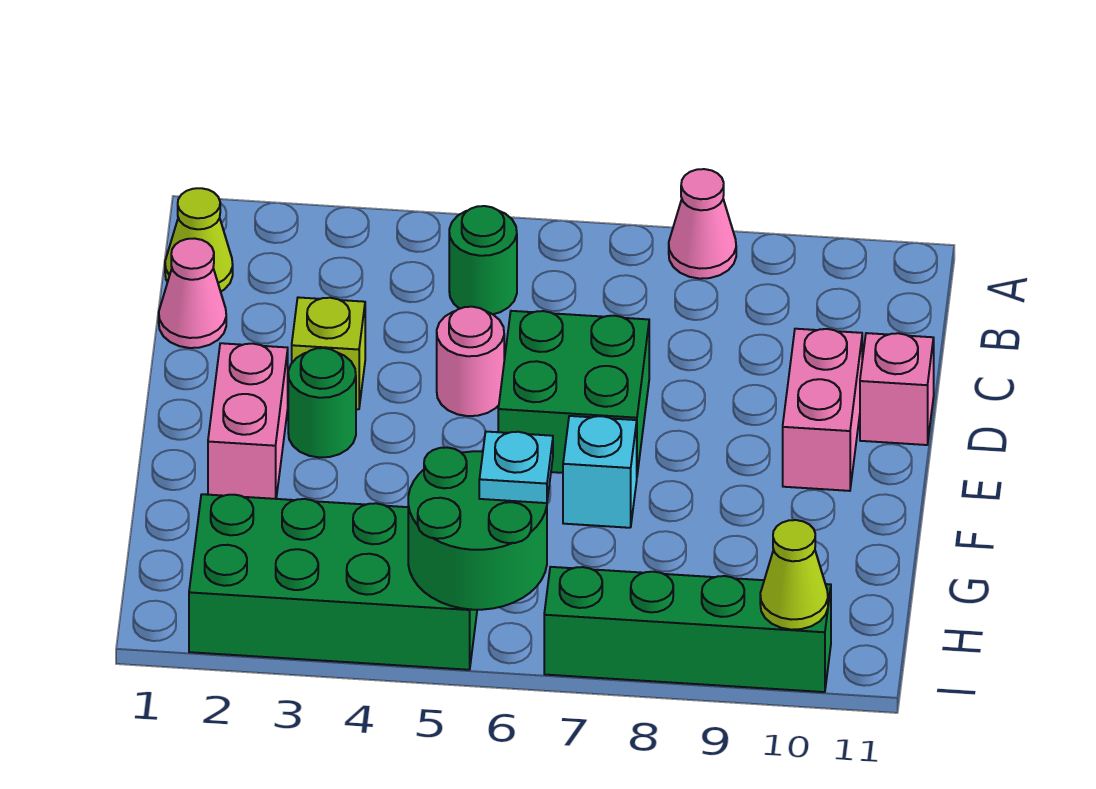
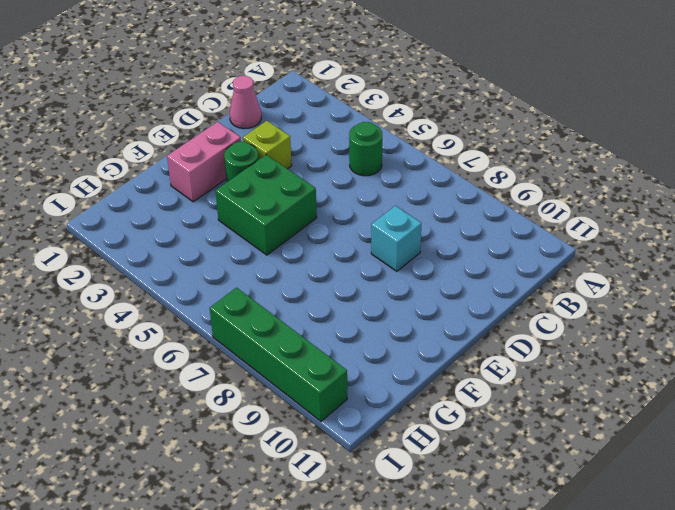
cyan brick D8 level 1 -> cyan brick F7 level 1
green brick E4:F5 level 1 -> green brick D6:E7 level 1
none -> pink cone A8 level 1
none -> lime cone B1 level 1
none -> pink round brick D5 level 1

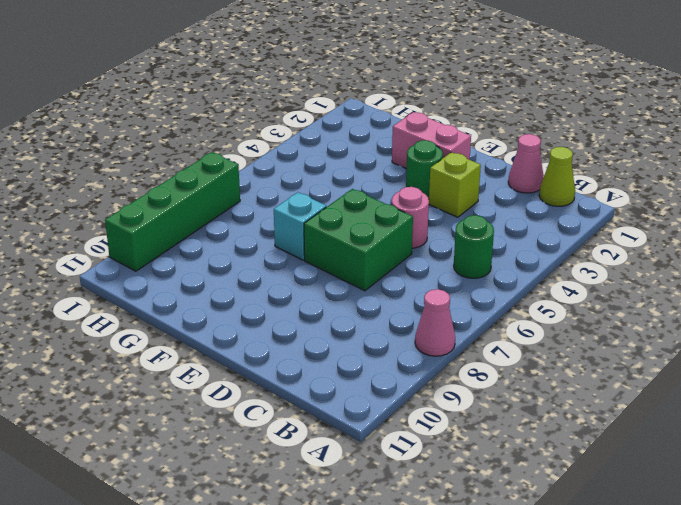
none -> pink brick D10:E10 level 1
none -> pink brick D11 level 1
none -> green brick H2:I5 level 1

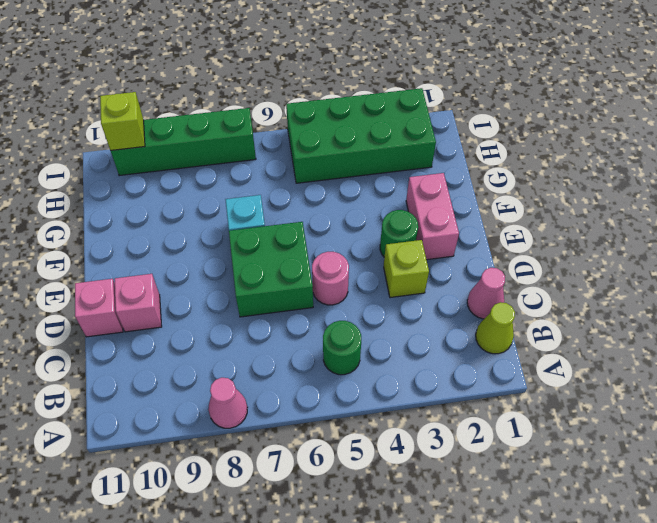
pink brick D10 level 1 -> pink brick D10:E10 level 1
lime brick I10 level 2 -> lime cone I10 level 2
none -> green round brick H5:I6 level 2
none -> cyan plate H6 level 3

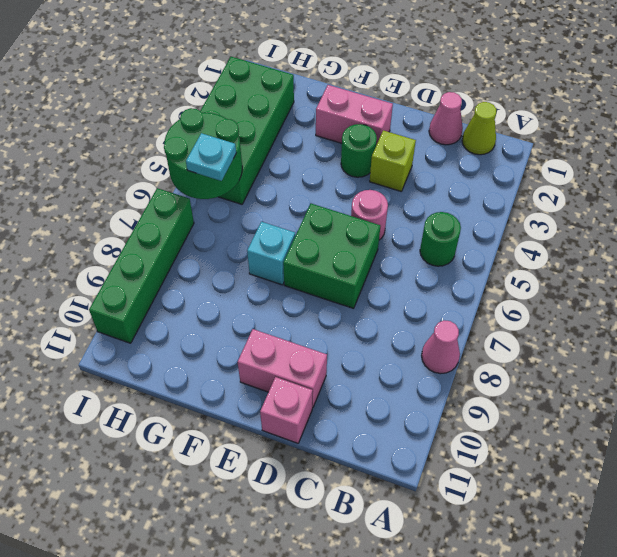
none -> lime cone I10 level 2

